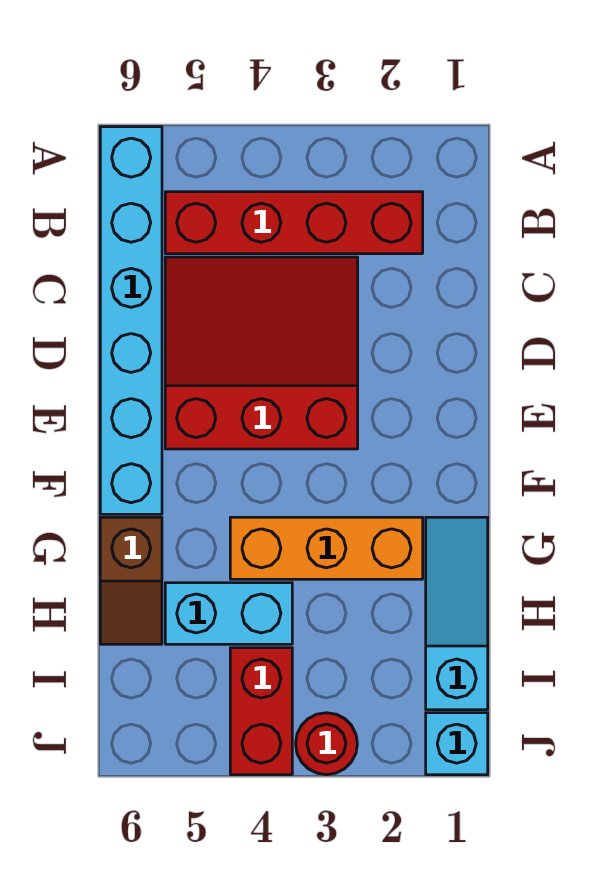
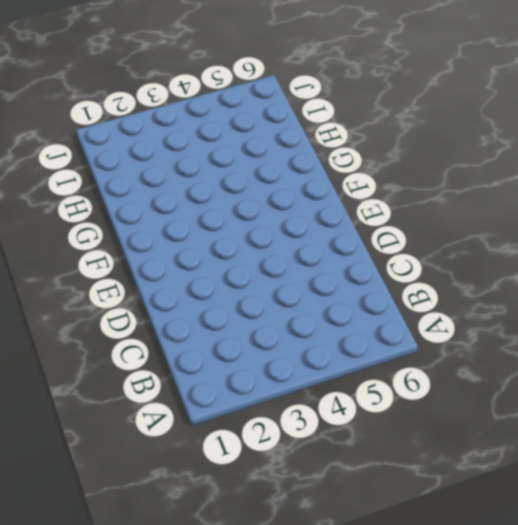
none -> cyan brick A6:F6 level 1
none -> red brick B2:B5 level 1

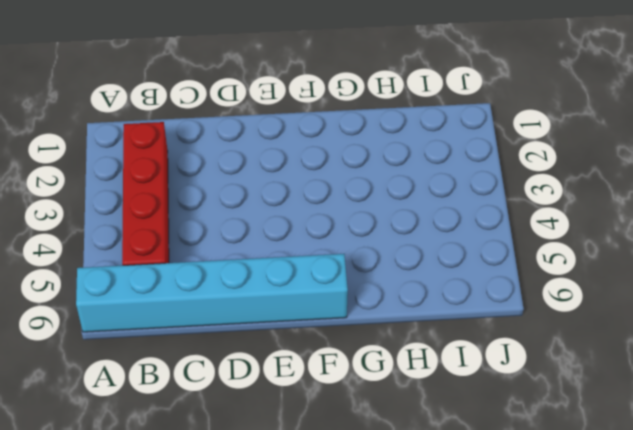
none -> red slope C3:E5 level 1 top E
none -> cyan slope G1:I1 level 1 top I

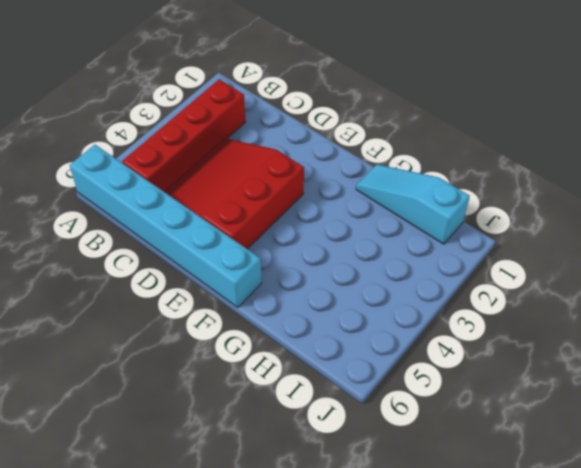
none -> orange brick G2:G4 level 1
none -> brown slope G6:H6 level 1 top G

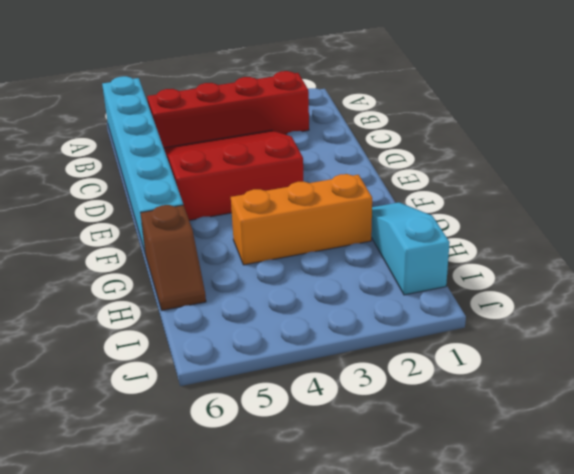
none -> cyan brick H4:H5 level 1
none -> red brick I4:J4 level 1

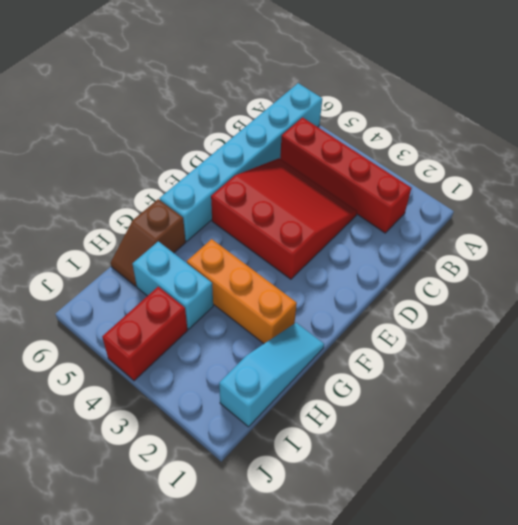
none -> cyan brick J1 level 1
none -> red round brick J3 level 1

